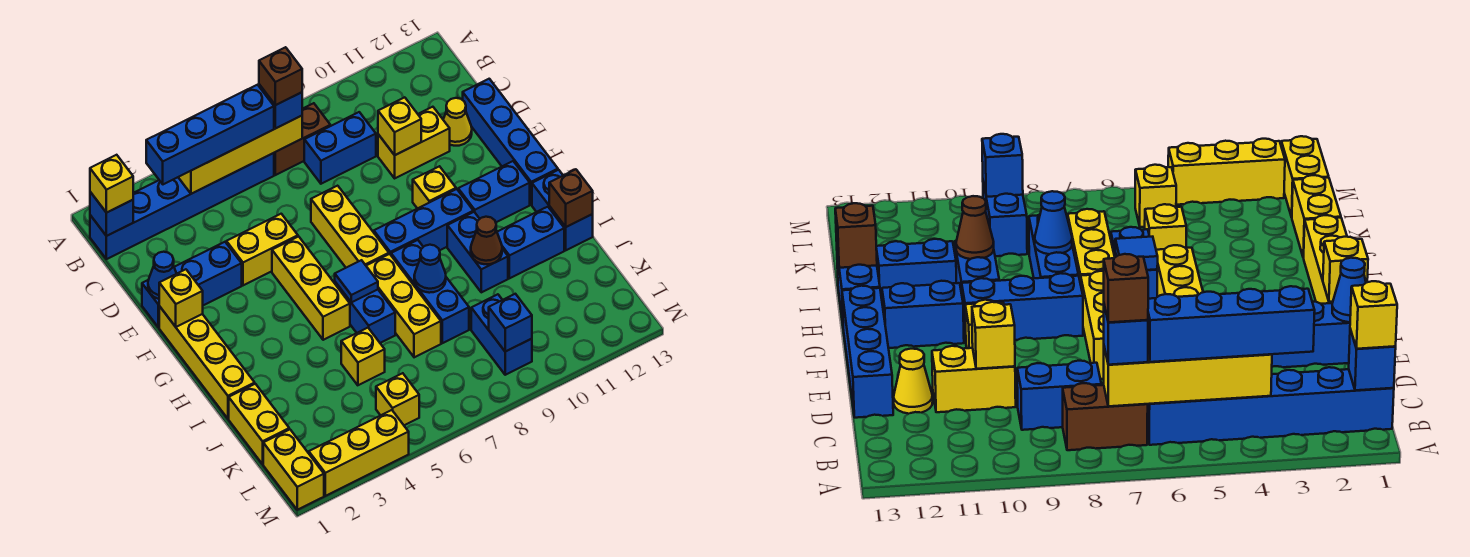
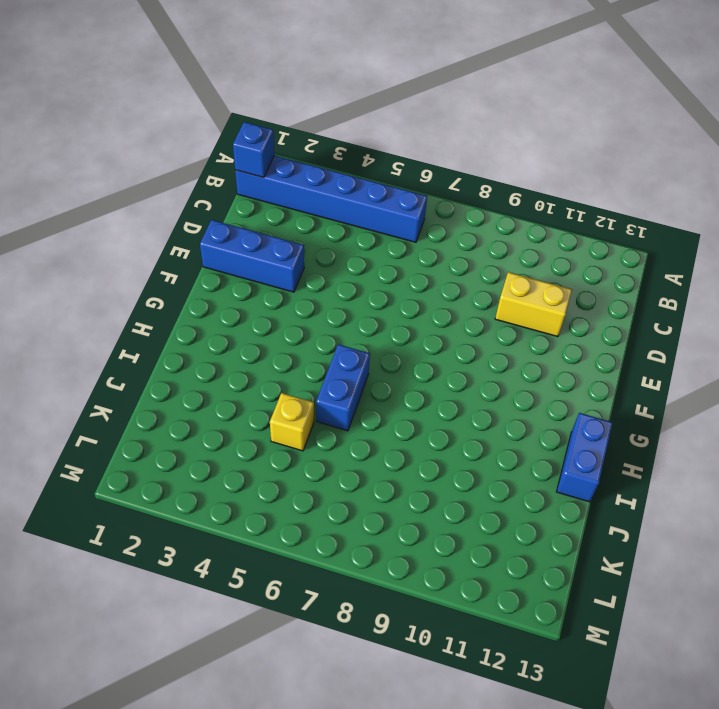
none -> brown brick B7:B8 level 1
none -> blue brick C8:C9 level 1
none -> yellow cone D12 level 1
none -> blue brick D13:G13 level 1

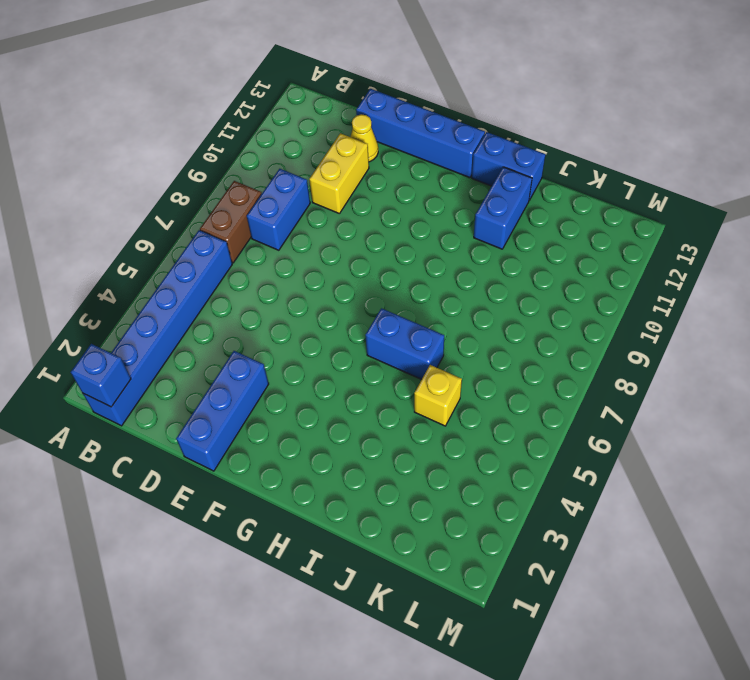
none -> yellow brick E4:E5 level 1
none -> yellow brick E7:G7 level 1
none -> yellow brick F1:I1 level 1
none -> yellow brick F5:H5 level 1

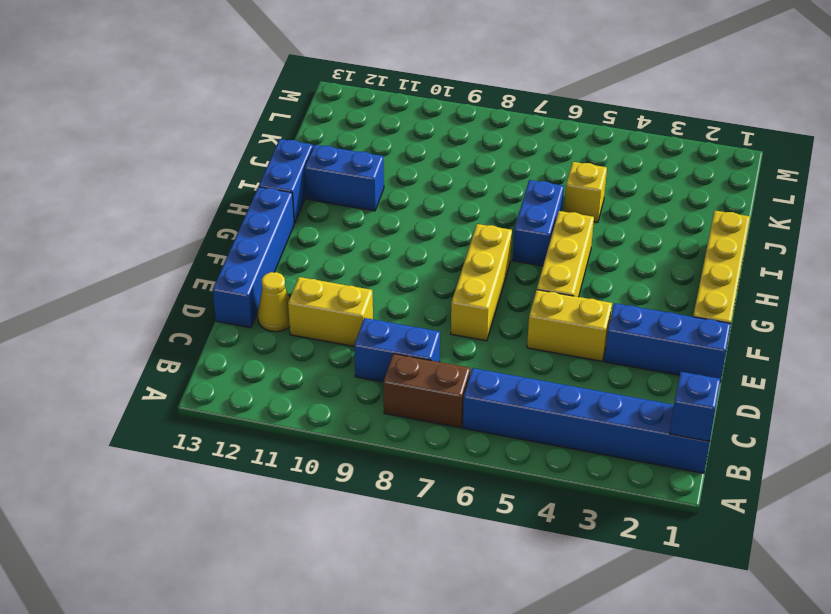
none -> yellow brick F10 level 1
none -> blue brick G8:G10 level 1
none -> blue brick G11:G12 level 1
none -> yellow brick H7:J7 level 1

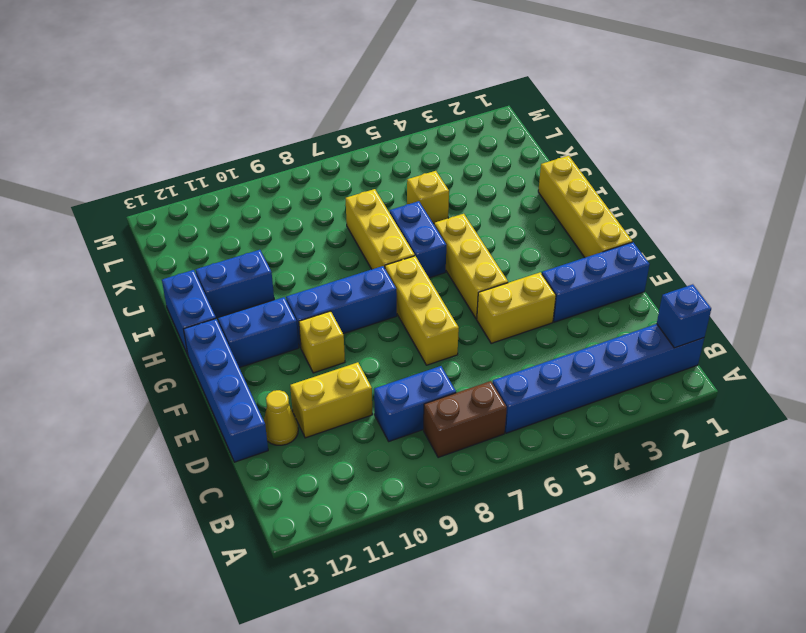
none -> blue brick H8:J8 level 1
none -> blue brick H10:I10 level 1
none -> yellow brick J1:K1 level 1
none -> blue brick K9:L9 level 1

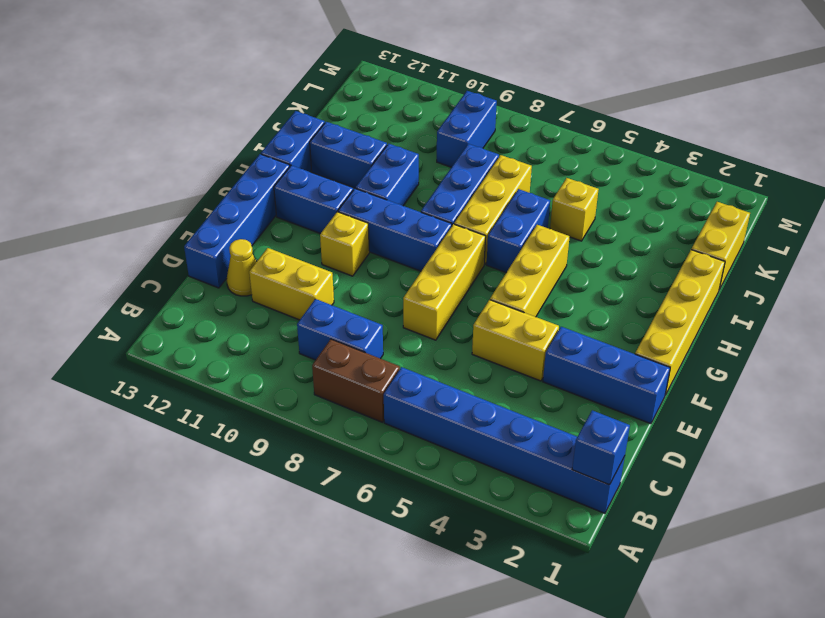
none -> yellow brick L1:M1 level 1
none -> yellow brick L5 level 1
none -> yellow brick M2:M4 level 1
none -> yellow brick B4:B7 level 2

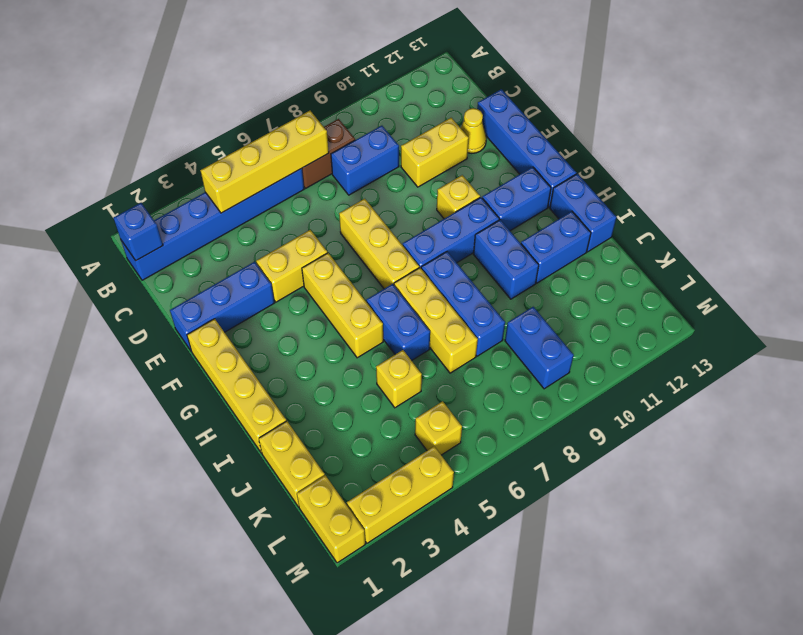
none -> yellow brick D10 level 2
none -> blue cone E1 level 2
none -> yellow brick F1 level 2
none -> blue tile H6 level 2

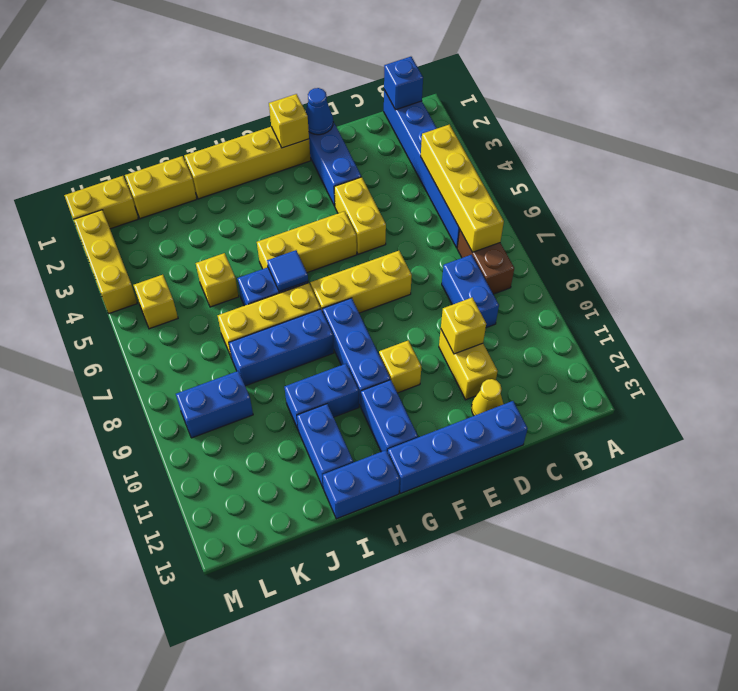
none -> blue cone I8 level 2
none -> brown cone I10 level 2
none -> brown brick I13 level 2
none -> blue brick L9 level 2

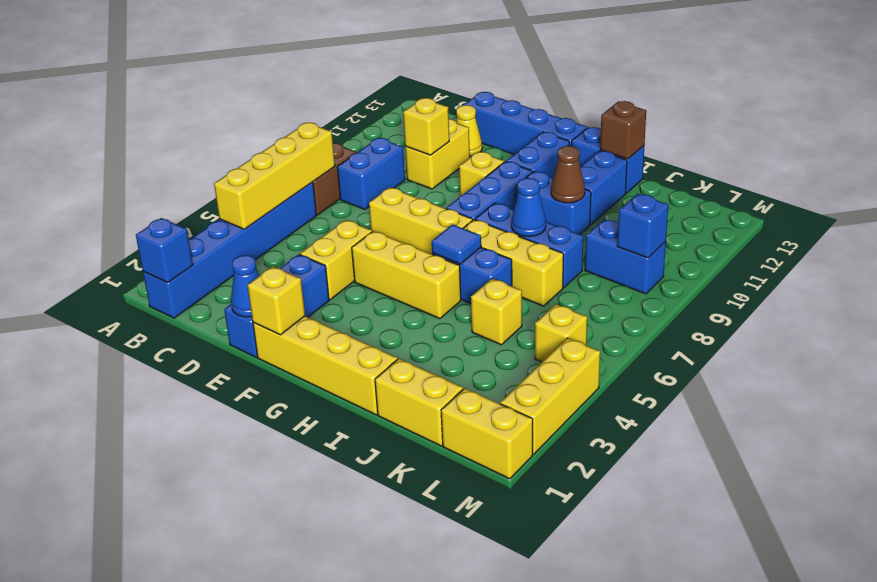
none -> yellow brick B1 level 3
none -> blue brick B3:B6 level 3
none -> blue brick B7 level 3
none -> brown brick B7 level 4

